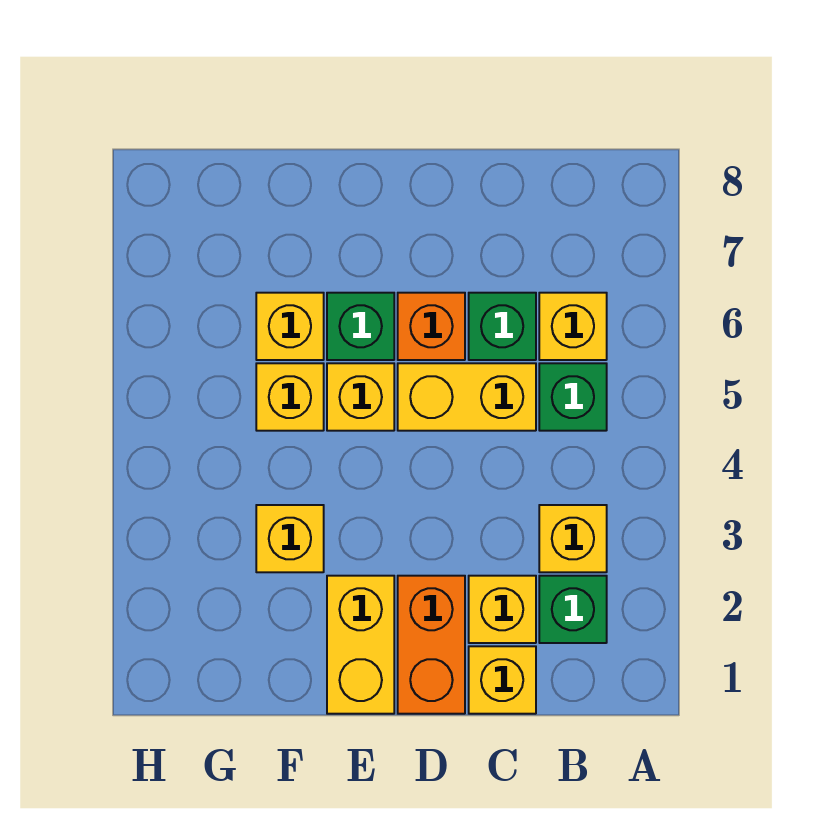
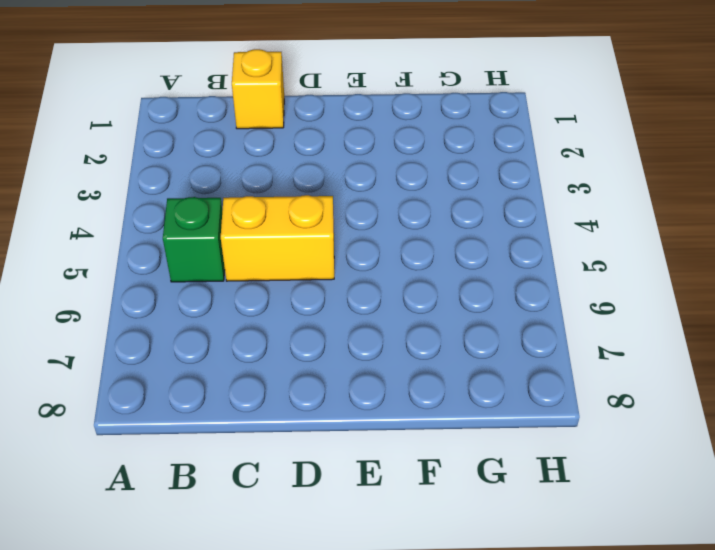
none -> green brick B2 level 1
none -> yellow brick B3 level 1
none -> yellow brick B6 level 1

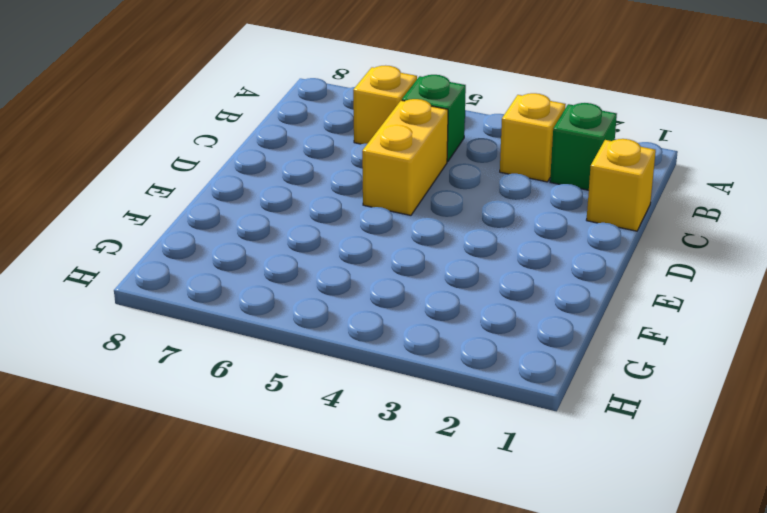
none -> yellow brick C2 level 1
none -> green brick C6 level 1
none -> orange brick D1:D2 level 1

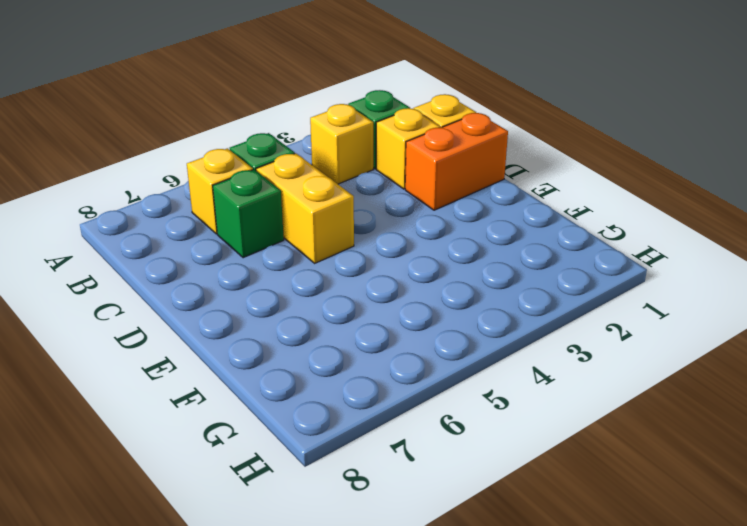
none -> orange brick D6 level 1
none -> yellow brick E1:E2 level 1
none -> yellow brick E5 level 1

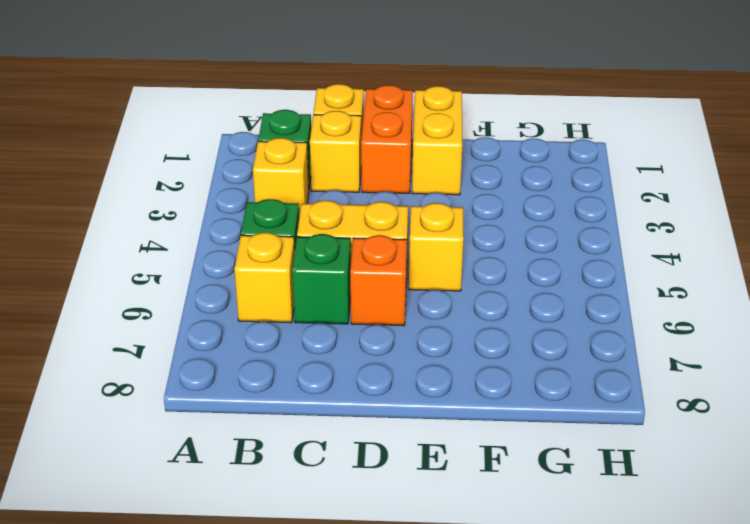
none -> green brick E6 level 1
none -> yellow brick F3 level 1
none -> yellow brick F5 level 1

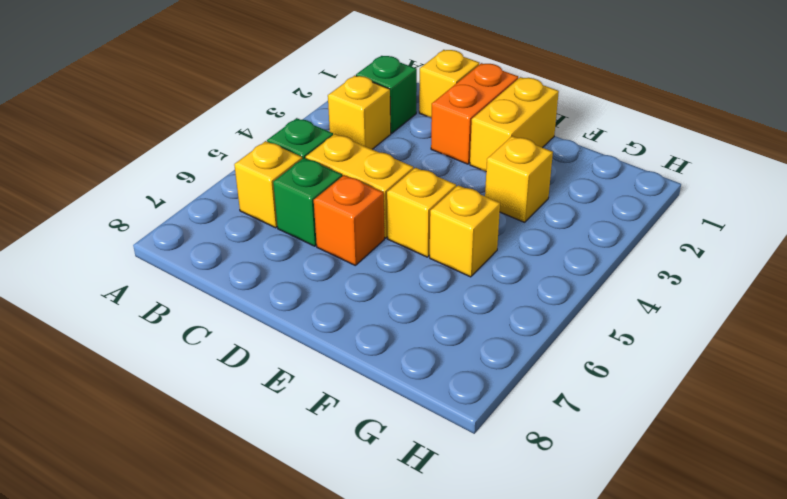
none -> yellow brick C2 level 1
none -> green brick E6 level 1
none -> yellow brick F6 level 1

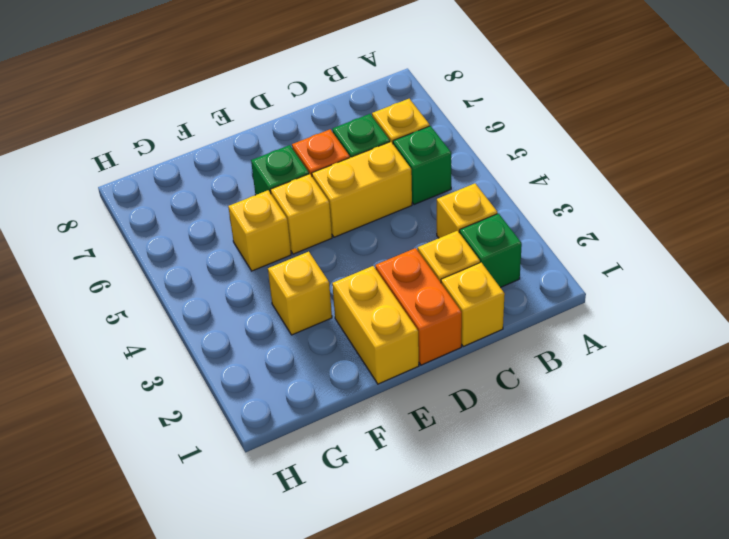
none -> yellow brick F6 level 1

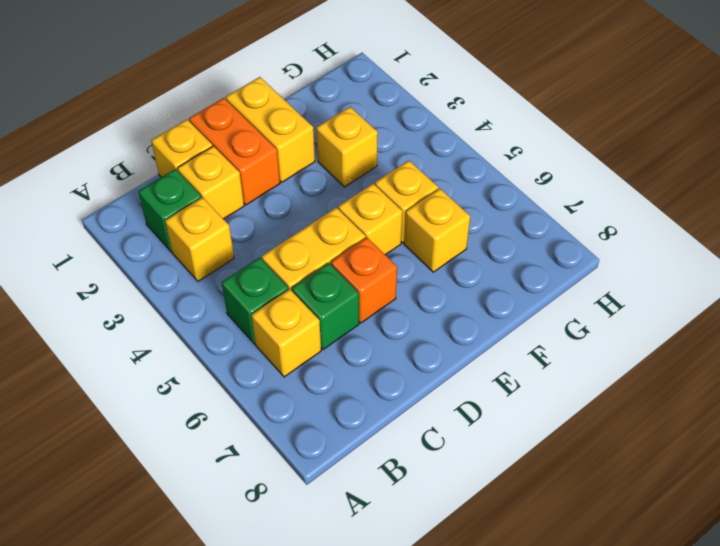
none -> green brick E6 level 1

